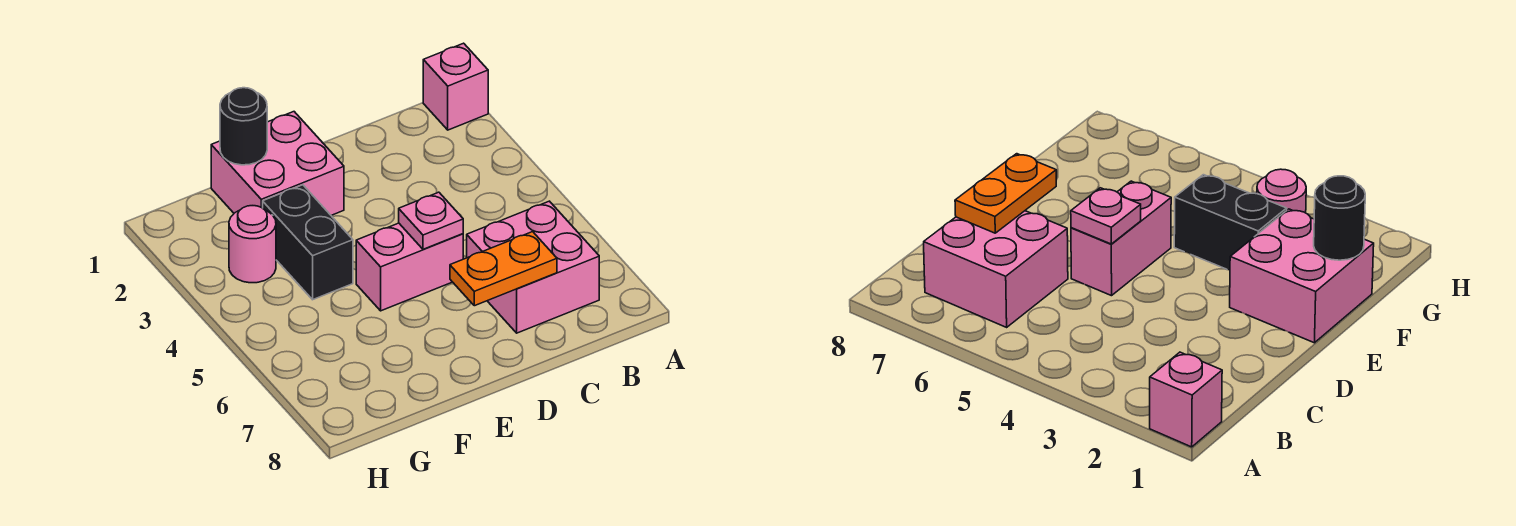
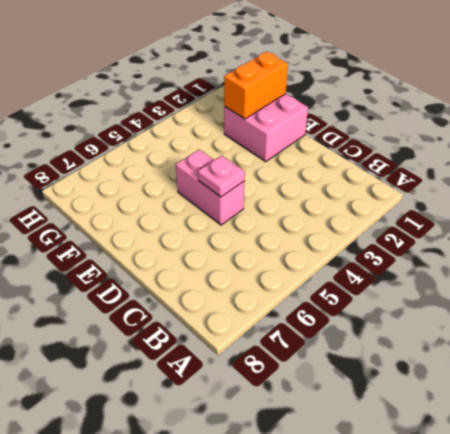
orange brick F1:F2 level 2 -> black round brick F1 level 2
none -> pink brick A1 level 1
none -> pink brick B6:C7 level 1

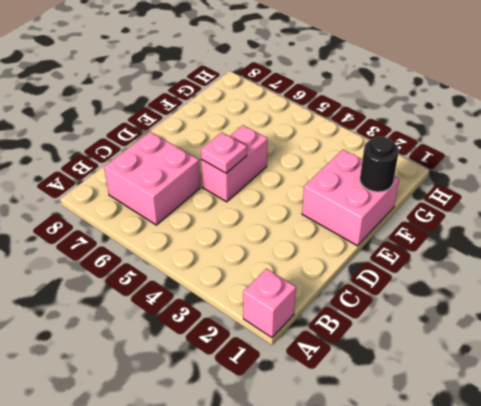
none -> black brick F3:F4 level 1
none -> pink round brick G3 level 1

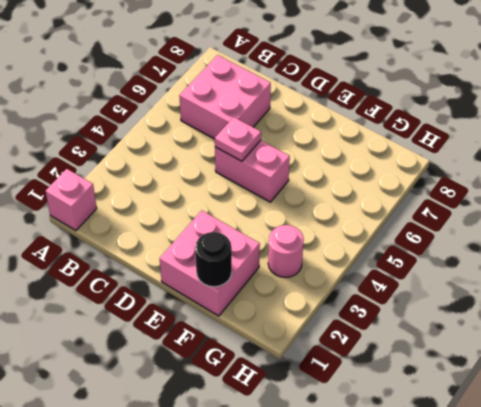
none -> black brick F3:F4 level 1
none -> orange plate C7:D7 level 2

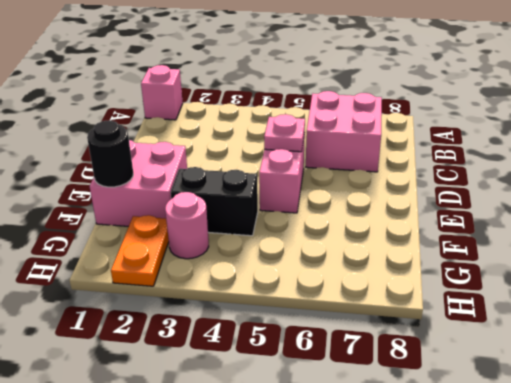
orange plate G2:H2 level 1 -> orange plate C7:D7 level 2

